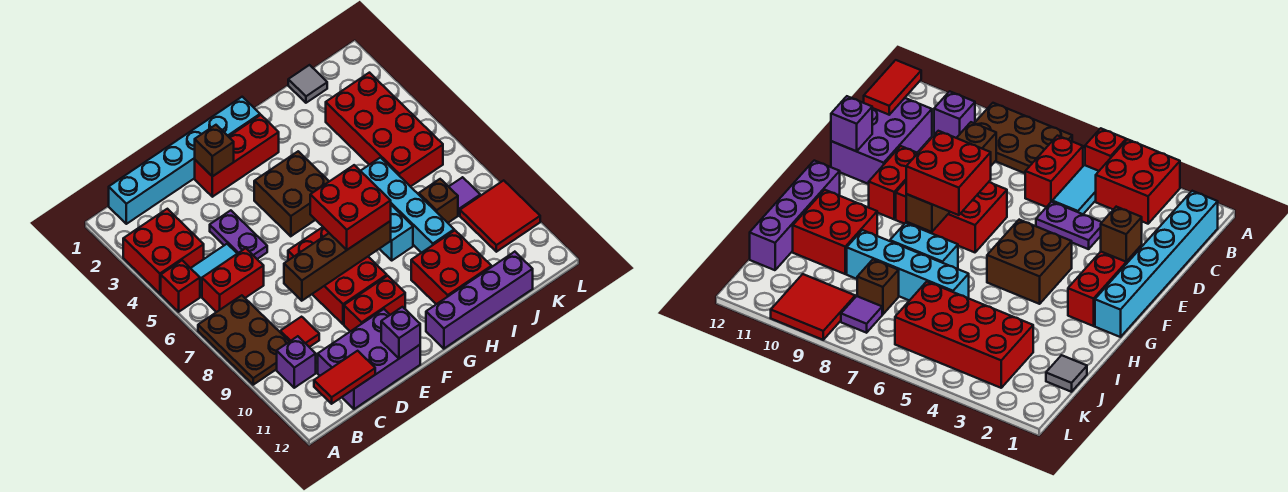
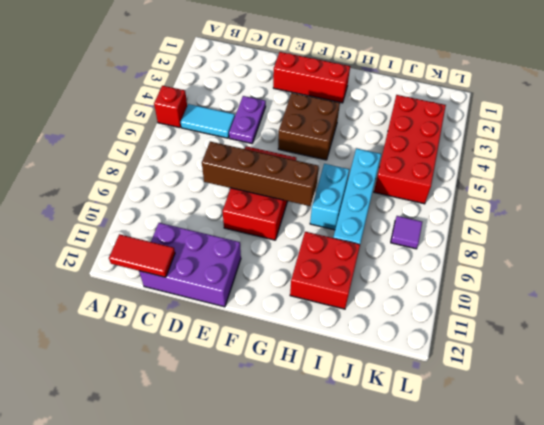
none -> red brick A3:B4 level 1
none -> brown plate A7:B9 level 1
none -> cyan brick B1:G1 level 1

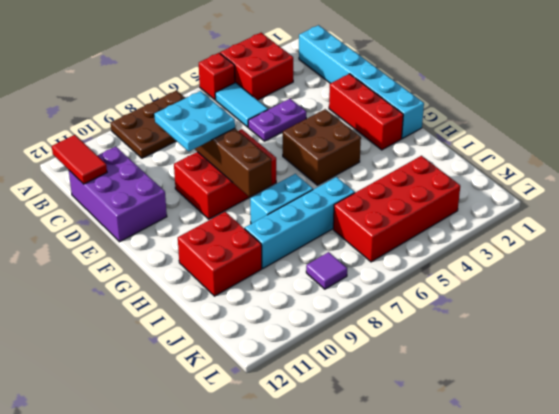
cyan plate D8:E9 level 3 -> none
none -> red brick B6:C6 level 1
none -> purple brick B10 level 1
none -> red tile C9 level 1

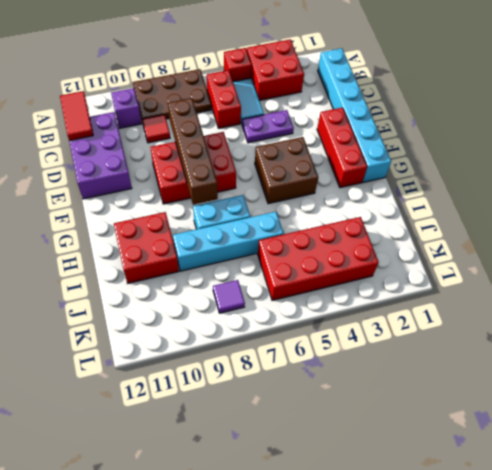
none -> red brick E10:F10 level 1
none -> purple brick G12:J12 level 1
none -> grey tile J1 level 1

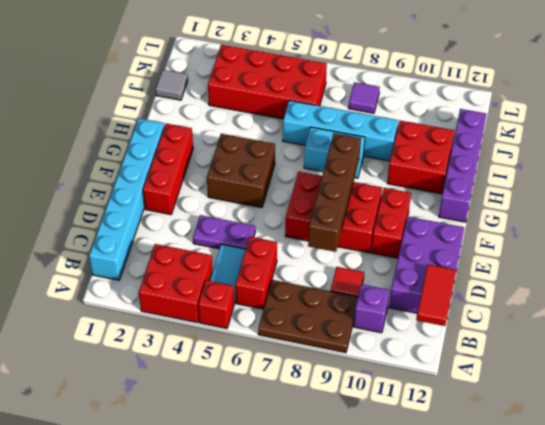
none -> brown brick J8 level 1
none -> red tile K9:L10 level 1
none -> brown brick E2 level 2

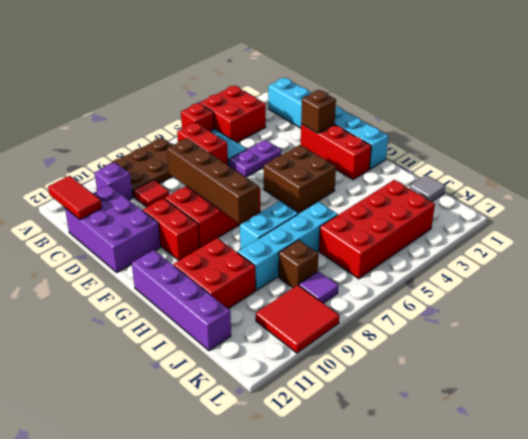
none -> purple brick E12 level 2
none -> red brick F7:G8 level 3

